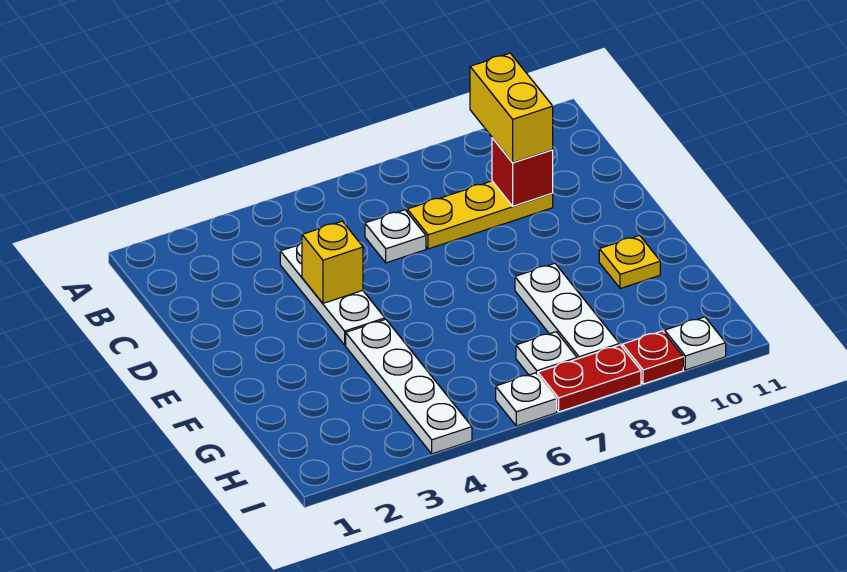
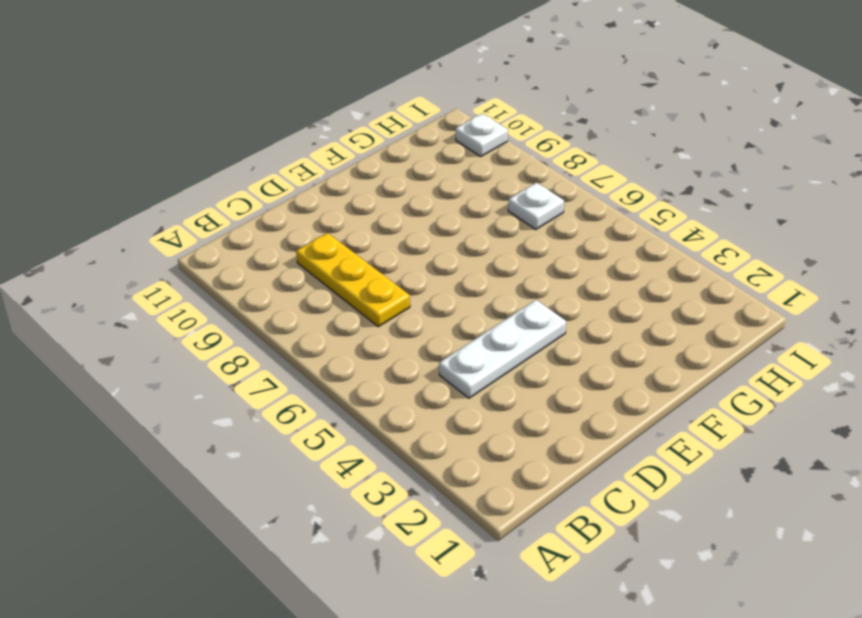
none -> white plate C6 level 1
none -> white plate F4:I4 level 1
none -> white plate F8:H8 level 1

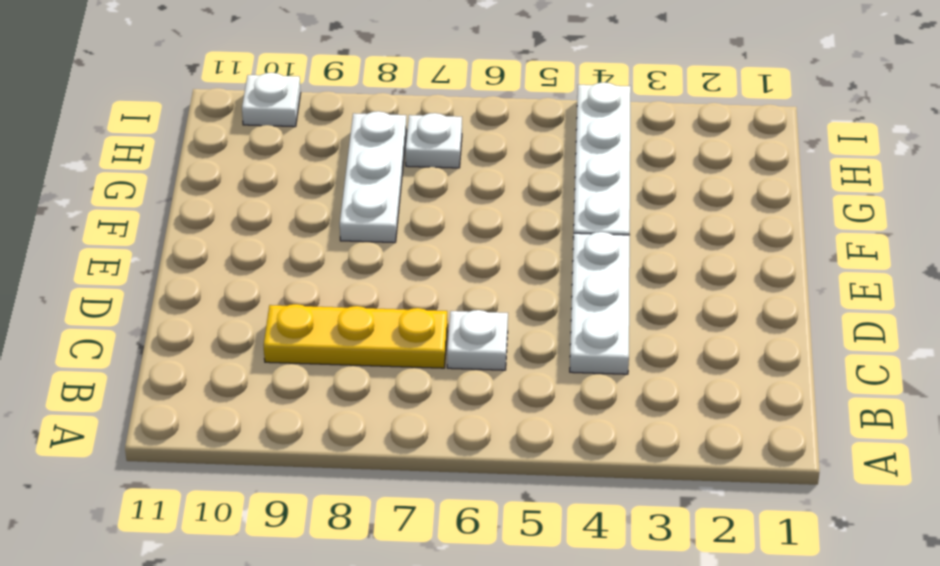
none -> yellow plate F10 level 1
none -> white plate I6 level 1
none -> red plate I7:I8 level 1

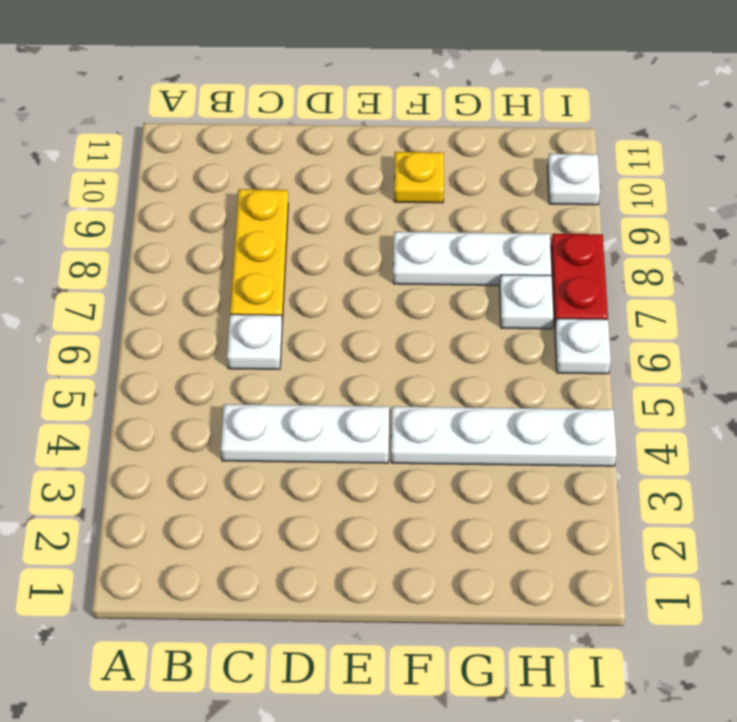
none -> red plate I9 level 1
none -> red brick C9 level 2
none -> yellow brick D4 level 2

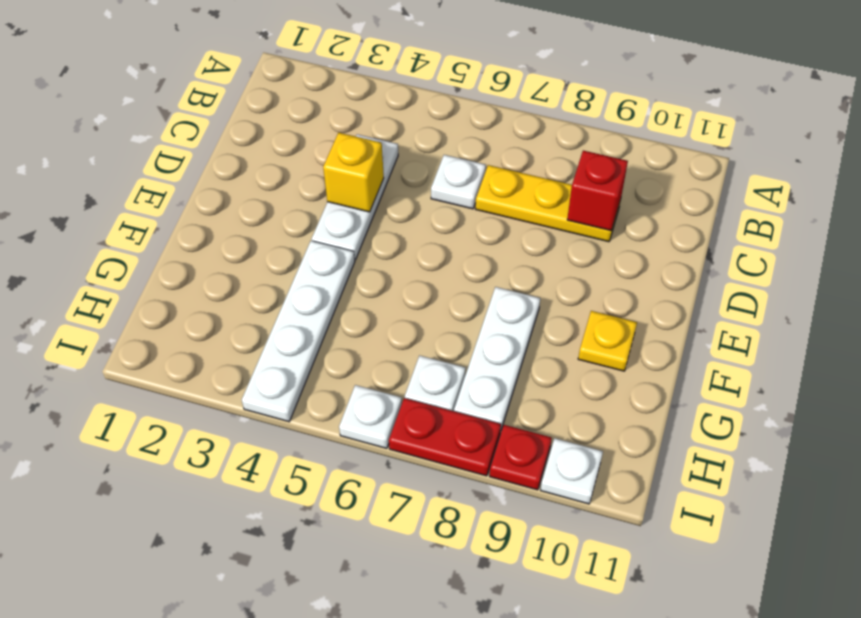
none -> yellow brick B9:C9 level 3

